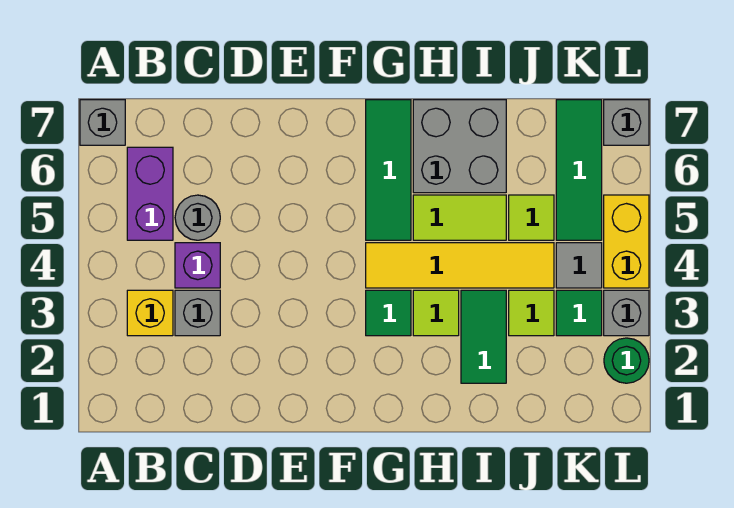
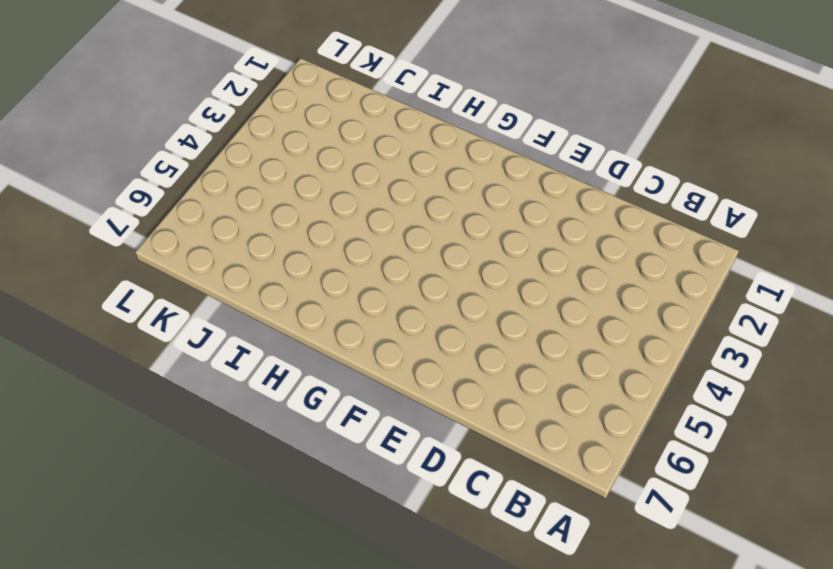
none -> grey brick A7 level 1
none -> yellow brick B3 level 1
none -> purple brick B5:B6 level 1

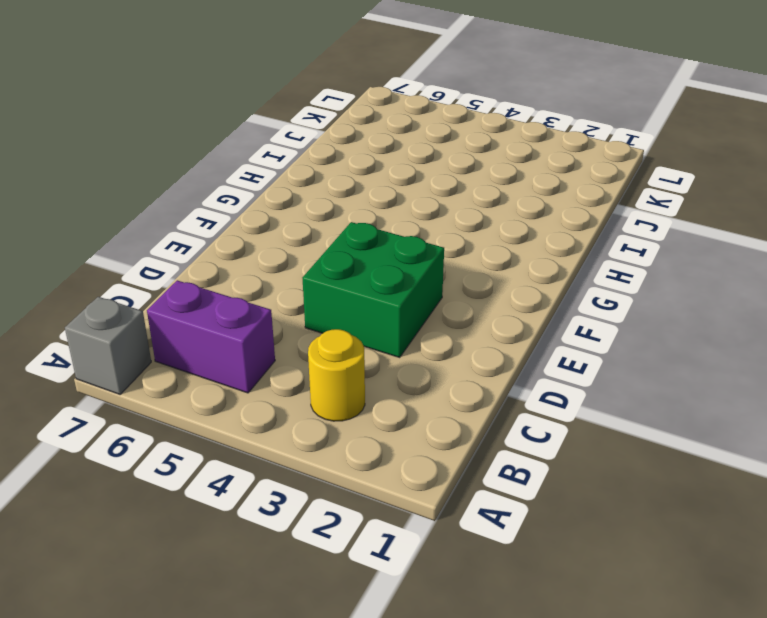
yellow round brick B3 level 1 -> yellow brick B3 level 1
green brick D3:E4 level 1 -> none
none -> grey brick C3 level 1
none -> purple brick C4 level 1
none -> grey round brick C5 level 1

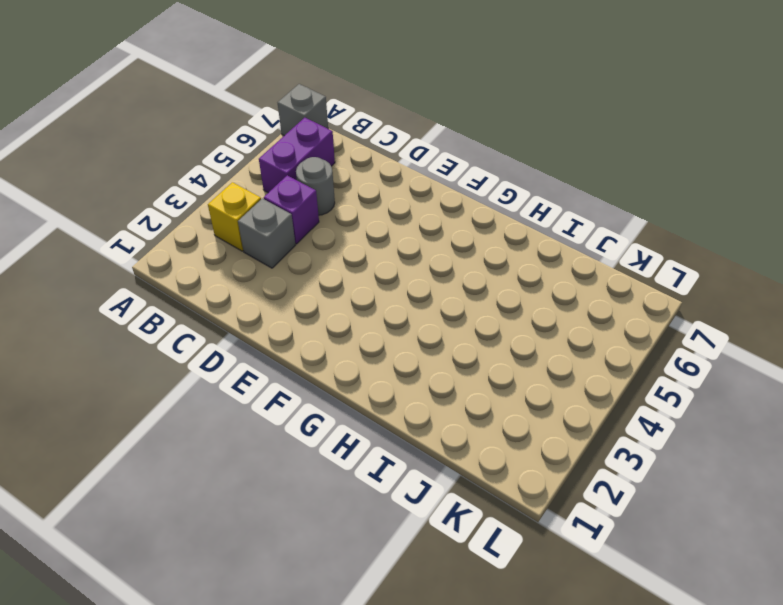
none -> green tile G3 level 1
none -> yellow tile G4:J4 level 1
none -> green tile G5:G7 level 1

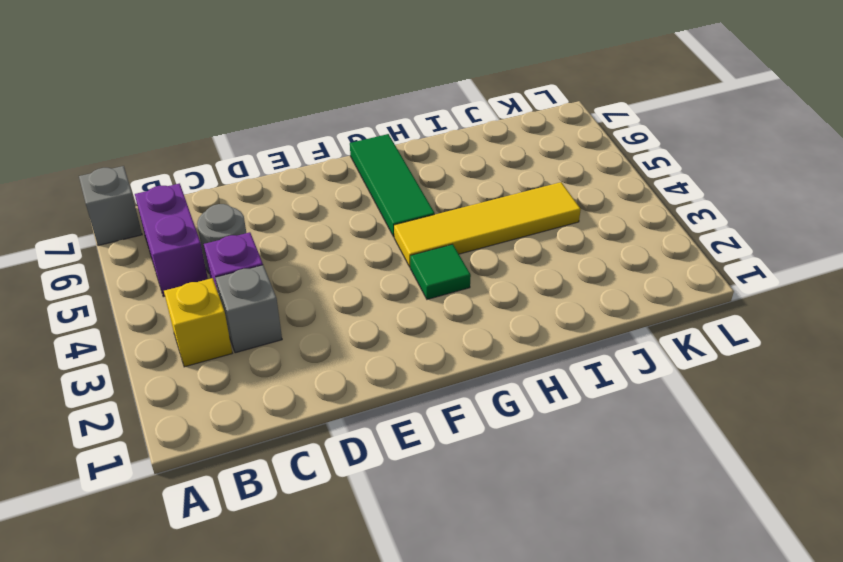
none -> lime tile H3 level 1
none -> lime tile H5:I5 level 1
none -> grey brick H6:I7 level 1

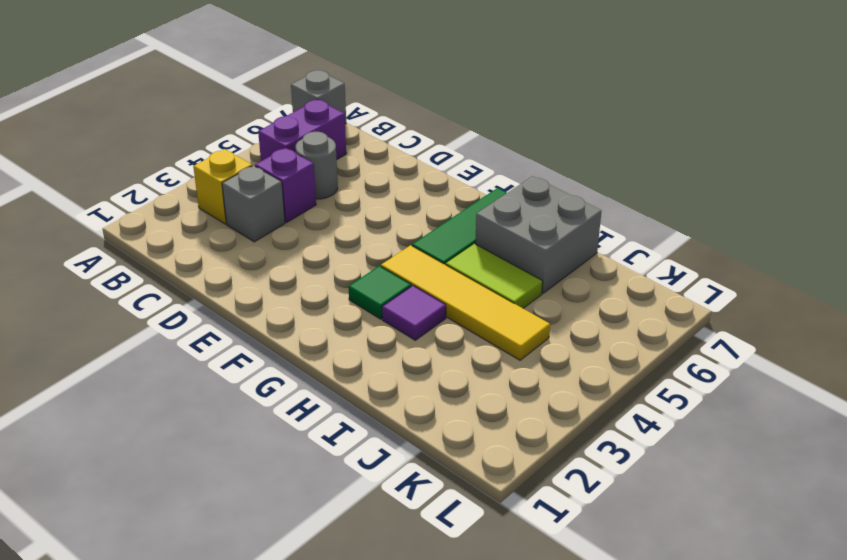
purple tile H3 level 1 -> lime tile H3 level 1
none -> green tile I2:I3 level 1
none -> lime tile J3 level 1
none -> lime tile J5 level 1

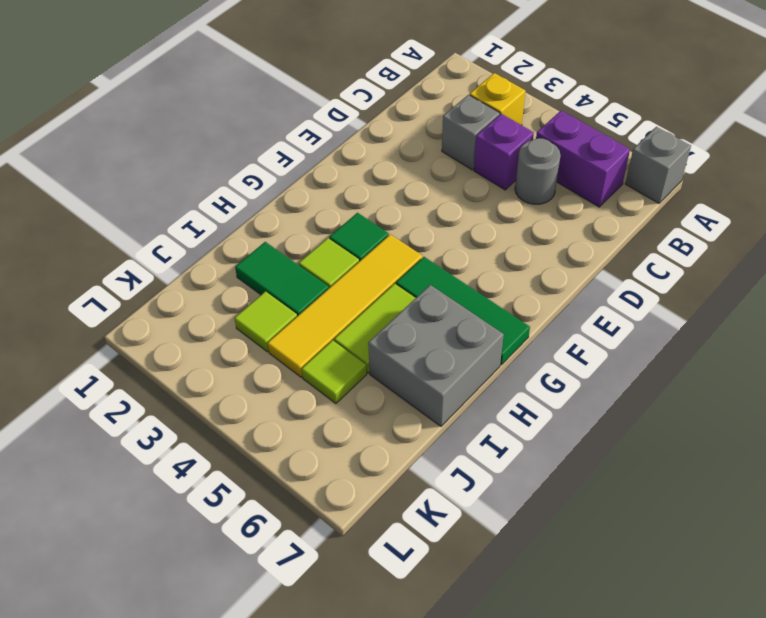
none -> green tile K3 level 1
none -> grey tile K4 level 1
none -> green tile K5:K7 level 1

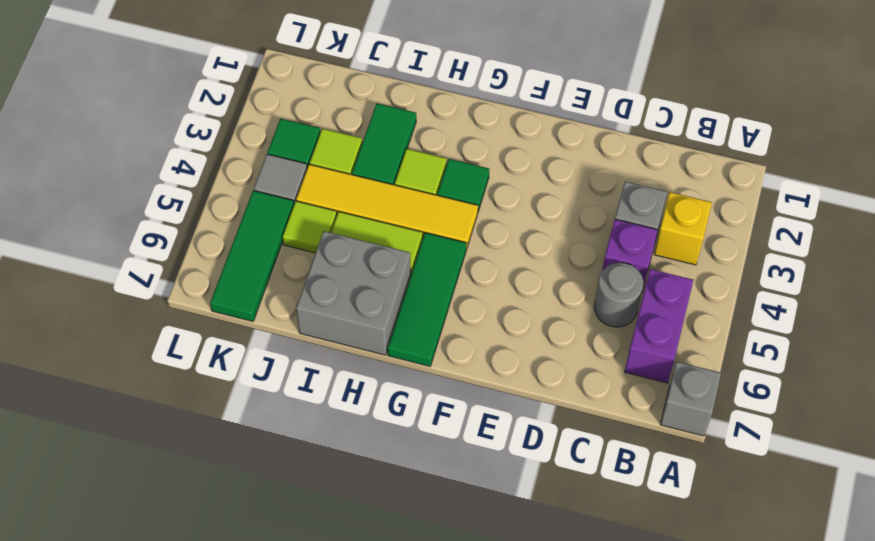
none -> green round brick L2 level 1
none -> grey brick L3 level 1
none -> yellow brick L4:L5 level 1

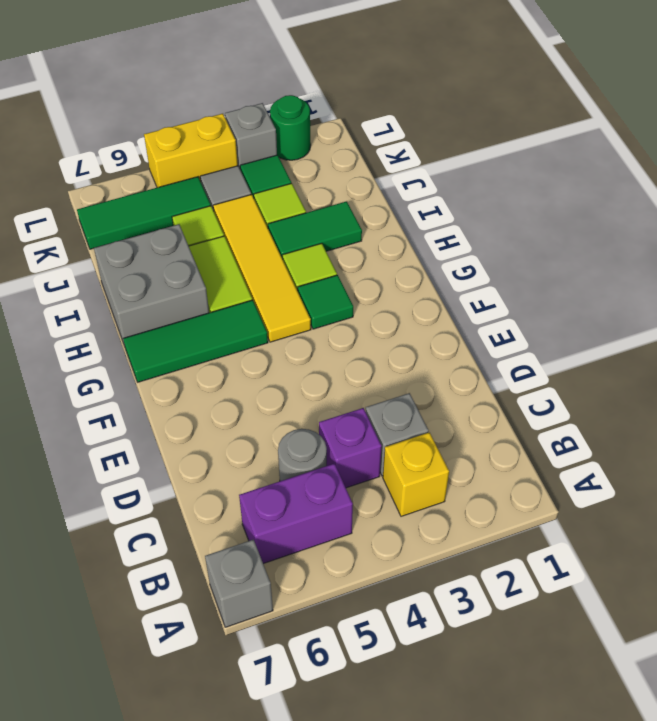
none -> grey brick L7 level 1

